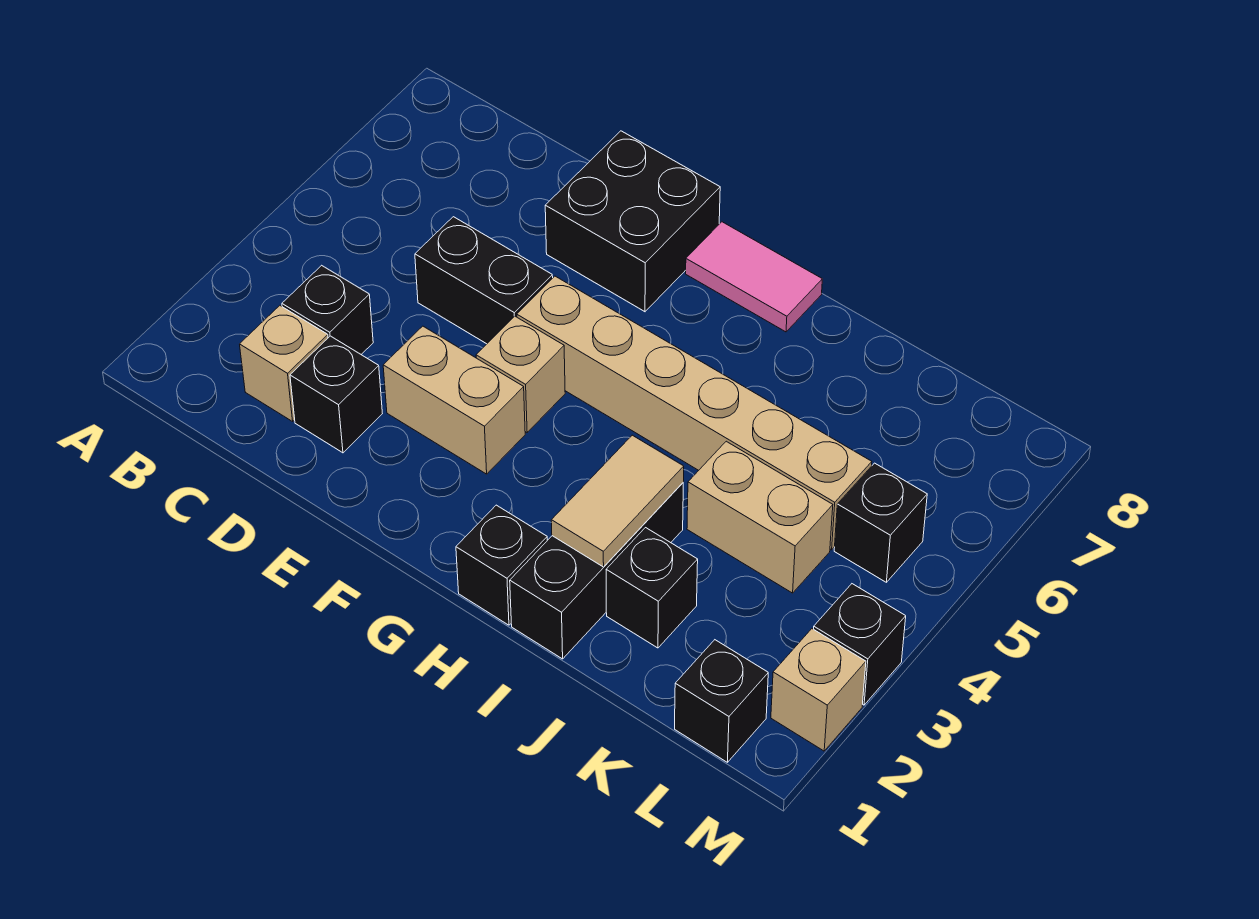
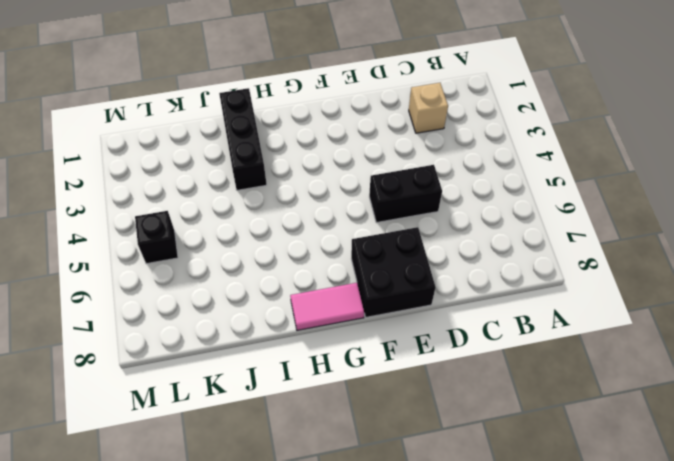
none -> black brick C3 level 1
none -> black brick D2 level 1
none -> tan brick E3:F3 level 1

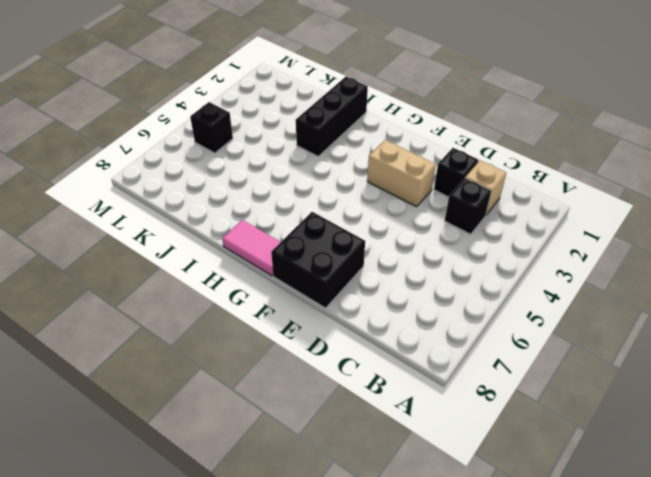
none -> black brick D5:E5 level 1
none -> tan brick F4 level 1
none -> tan brick F5:K5 level 1

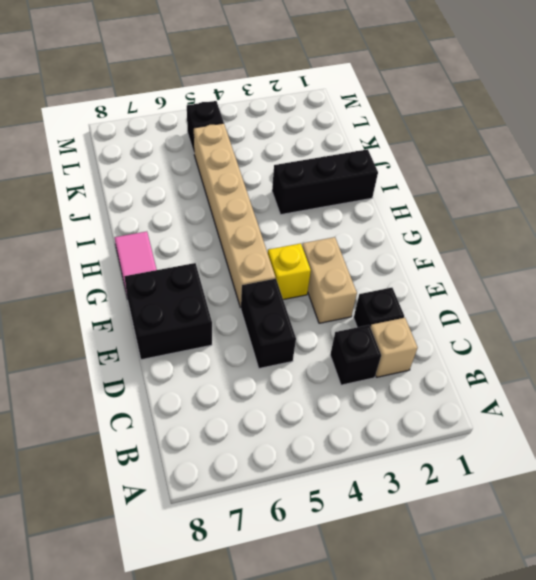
yellow brick F4 level 1 -> tan brick F4 level 1
none -> black brick H1 level 1
none -> black brick J2 level 1
none -> tan brick J4:K4 level 1

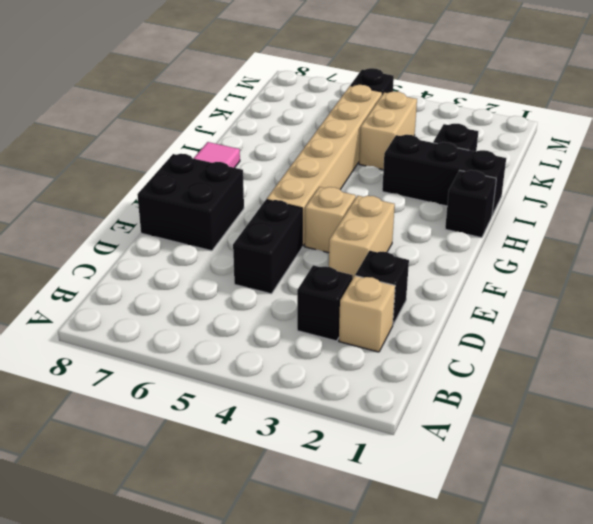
none -> black brick L1 level 1
none -> tan brick M2 level 1
none -> black brick M3 level 1

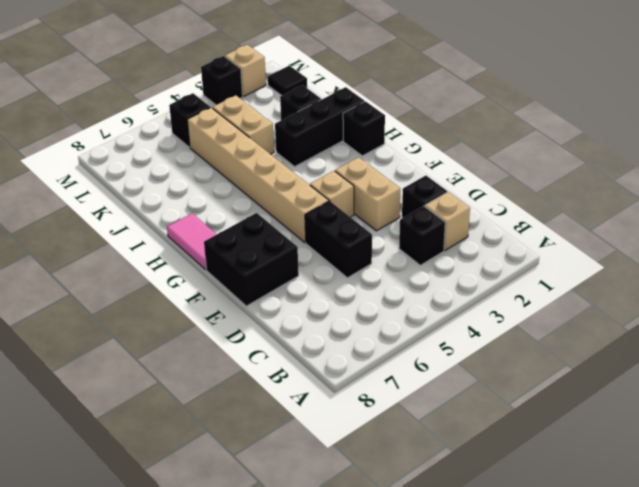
black tile L1 level 1 -> black brick L1 level 1
none -> tan tile I2:I3 level 2

